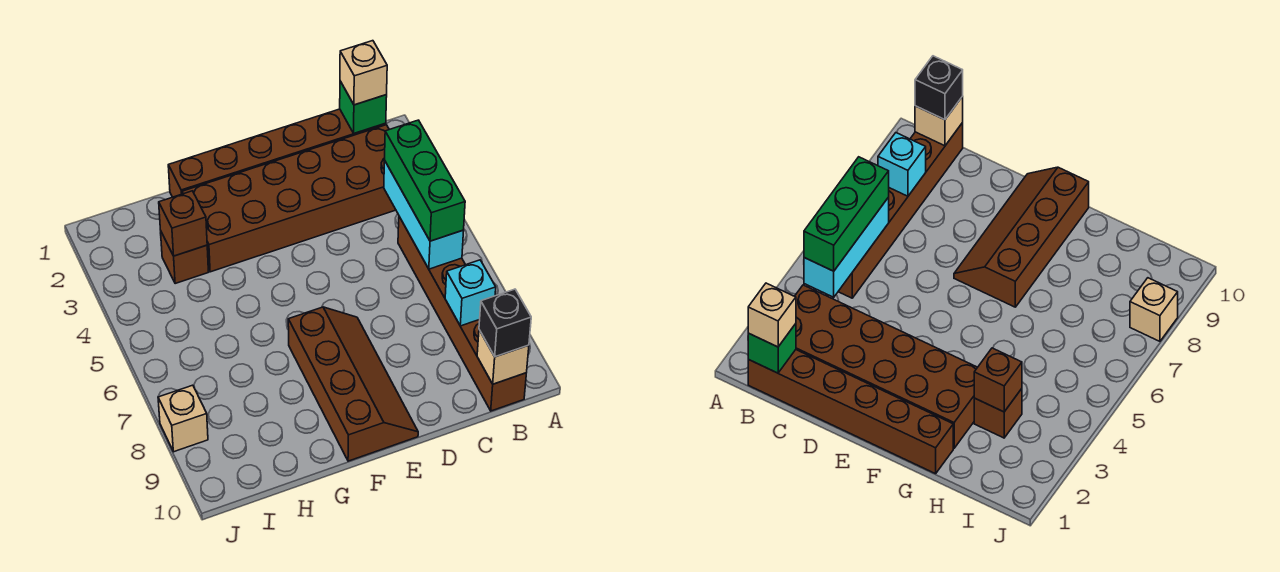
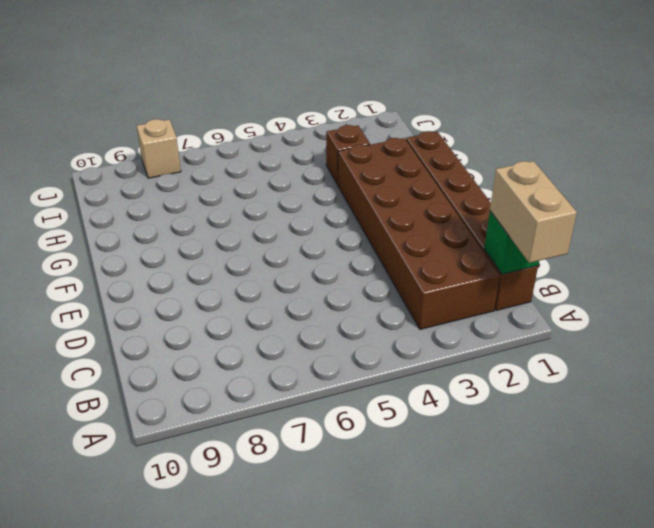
tan brick A1:B1 level 3 -> tan brick B1 level 3
none -> brown brick B5:B10 level 1
none -> brown slope E7:F10 level 1 top F
none -> cyan brick B4:B6 level 2

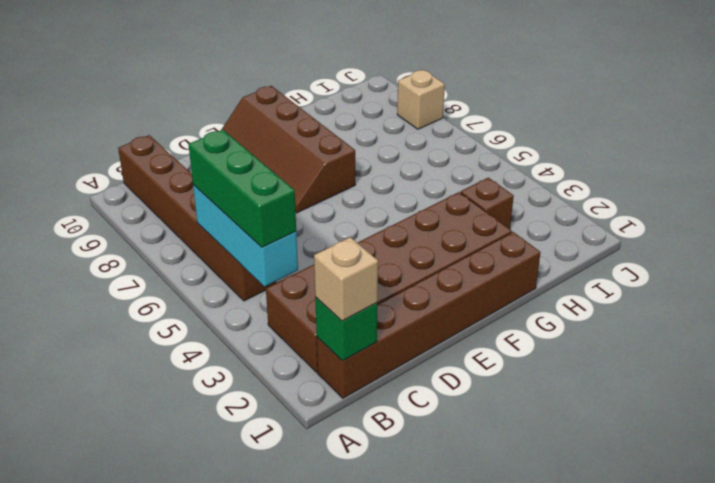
none -> cyan brick B8 level 2
none -> tan brick B10 level 2
none -> brown brick H3 level 2

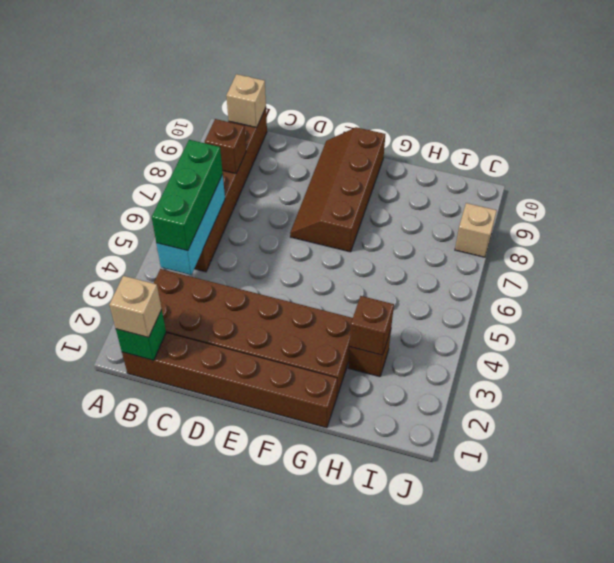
brown brick B8 level 2 -> cyan brick B8 level 2
none -> black brick B10 level 3

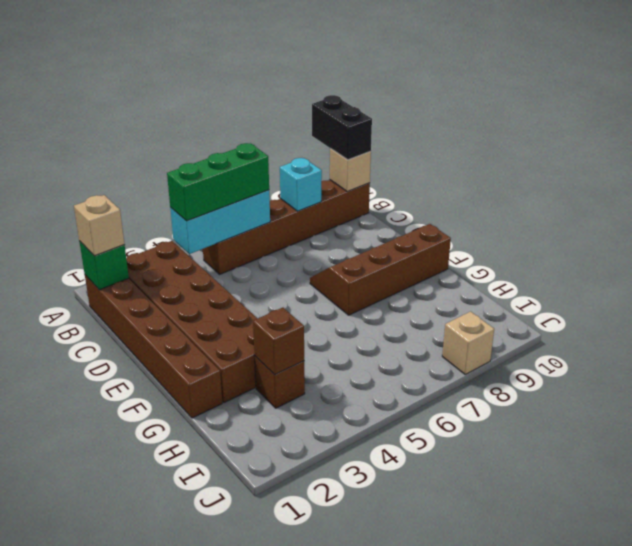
black brick A10:B10 level 3 -> black brick B10 level 3

